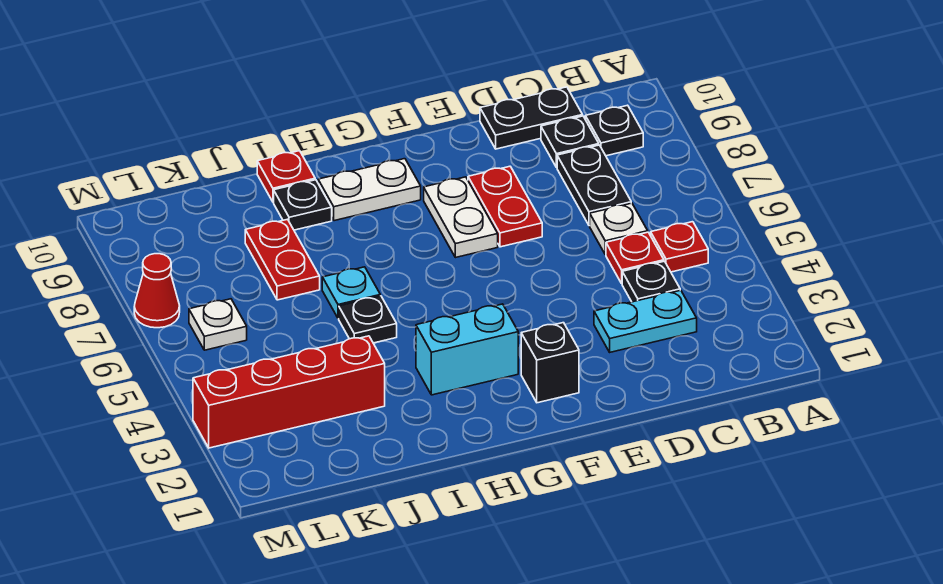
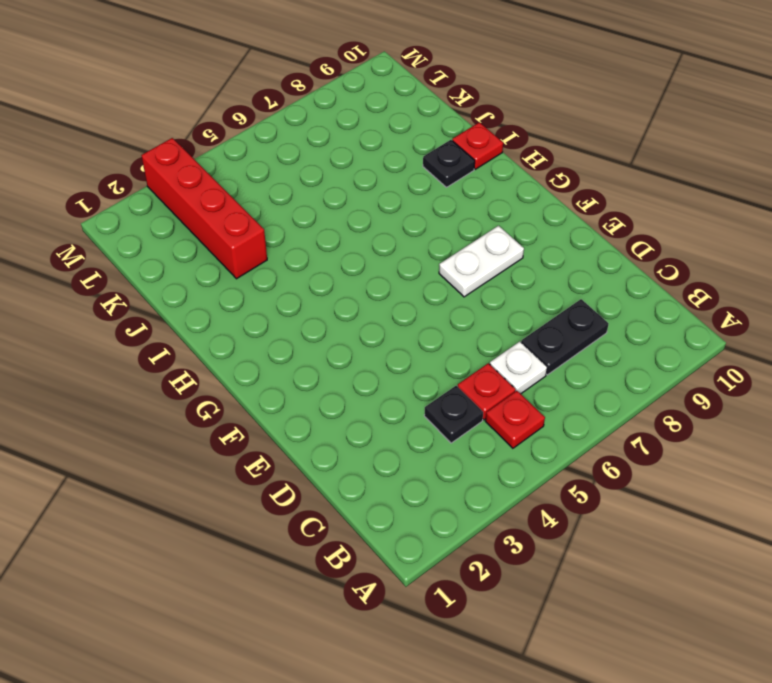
none -> black plate B9 level 1
none -> cyan plate C3:D3 level 1
none -> black plate C9 level 1

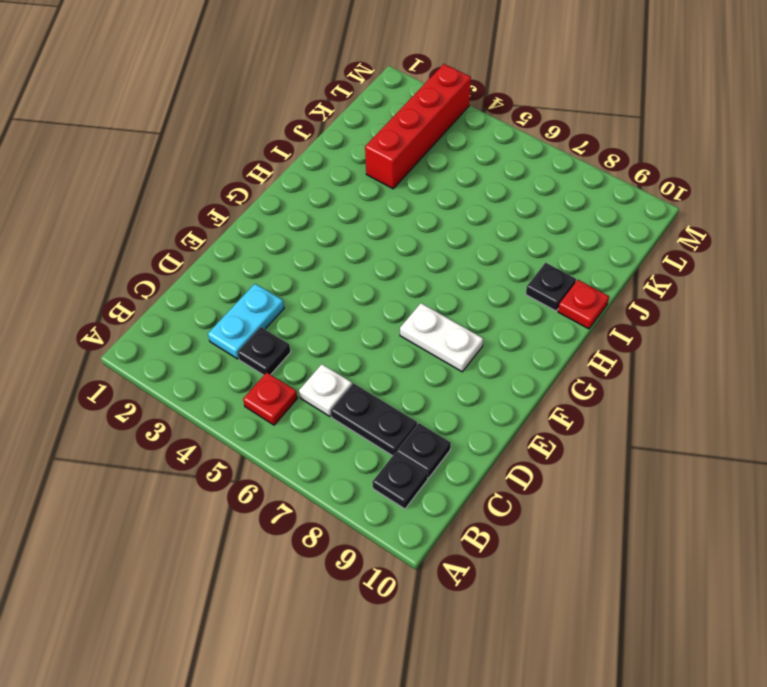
none -> red plate C5 level 1
none -> black plate C10:D10 level 1
none -> red plate E7:E8 level 1

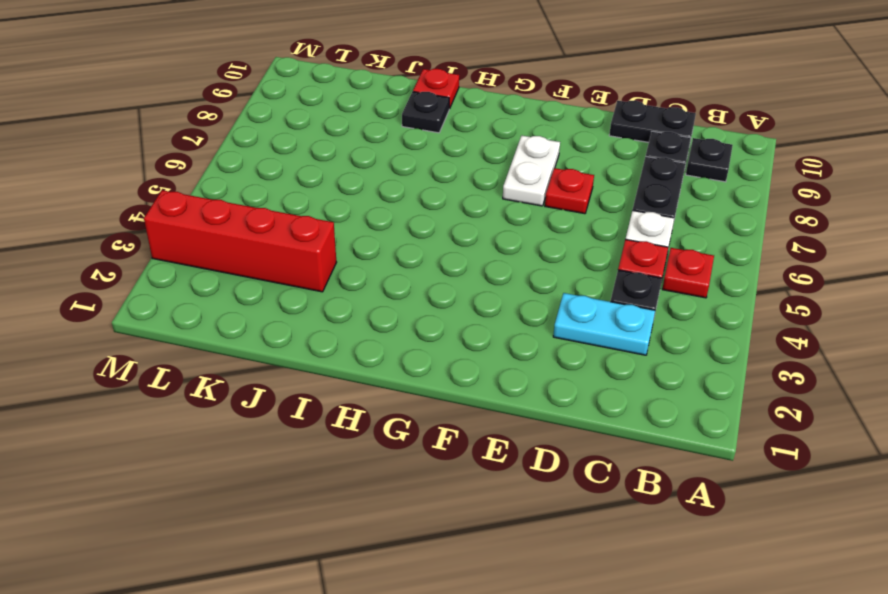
red plate E7 level 1 -> red plate E7:E8 level 1
none -> black brick F2 level 1
none -> cyan brick G3:H3 level 1
none -> white plate G9:H9 level 1

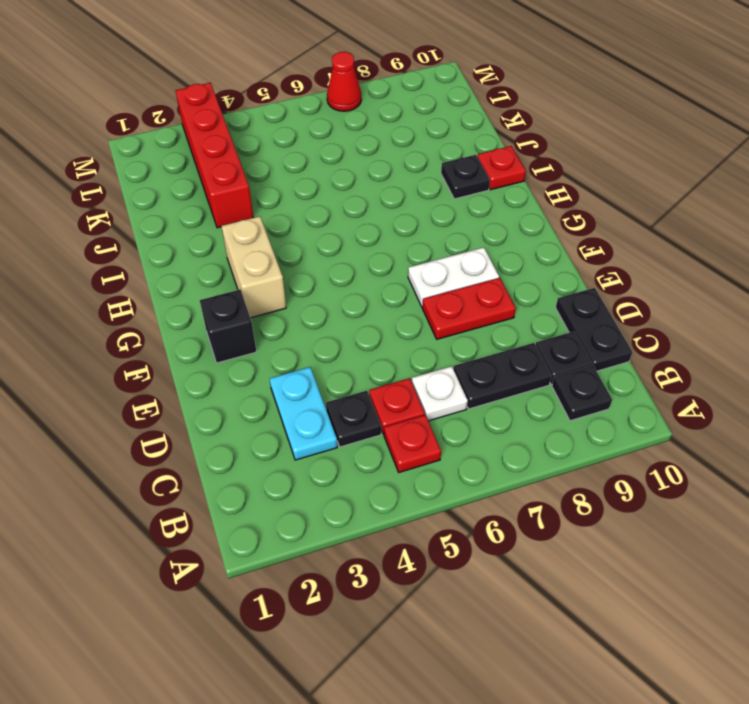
tan brick G3:H3 level 1 -> cyan brick G3:H3 level 1
none -> white plate G9:H9 level 1
none -> black plate I5 level 1
none -> cyan plate I6 level 1

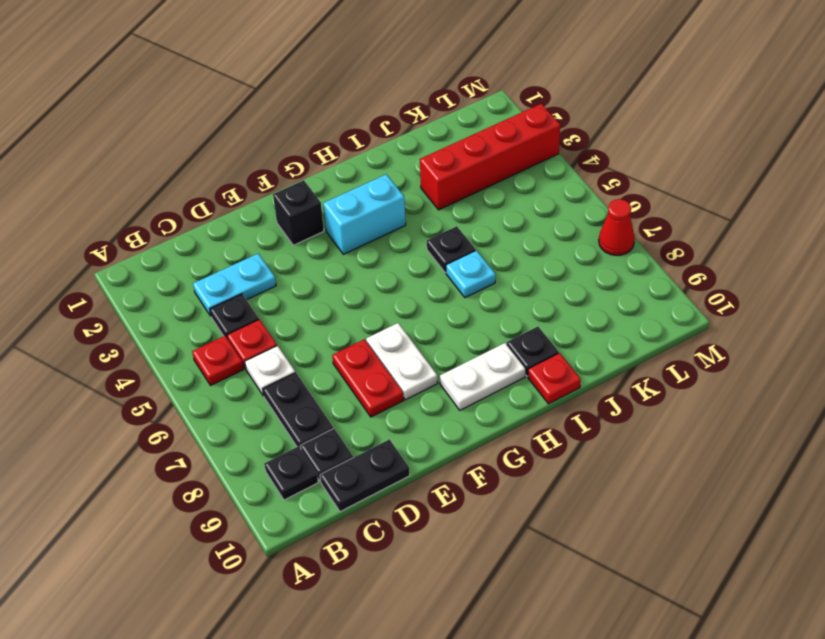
none -> red plate J7:J8 level 1
none -> white plate L6 level 1

